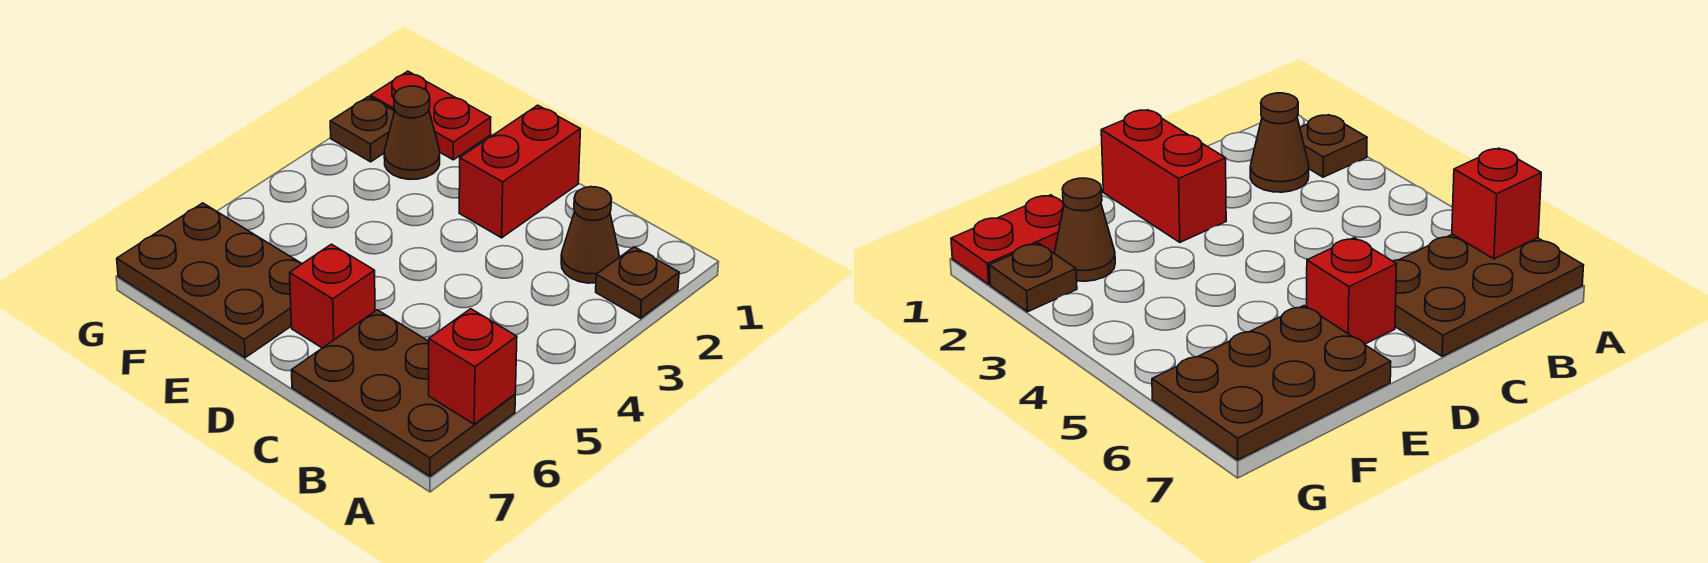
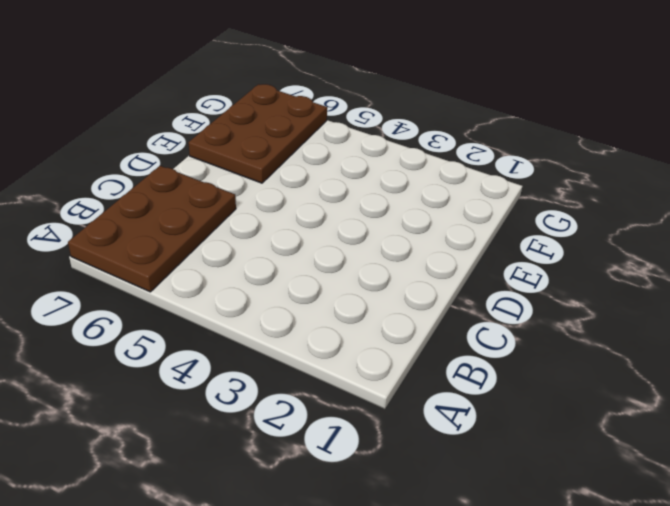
none -> brown plate A2 level 1
none -> brown cone B2 level 1

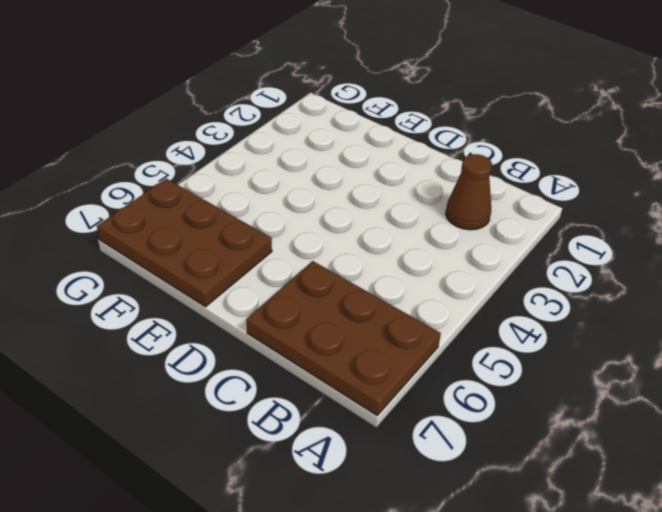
none -> brown plate A2 level 1
none -> red brick D1:D2 level 1

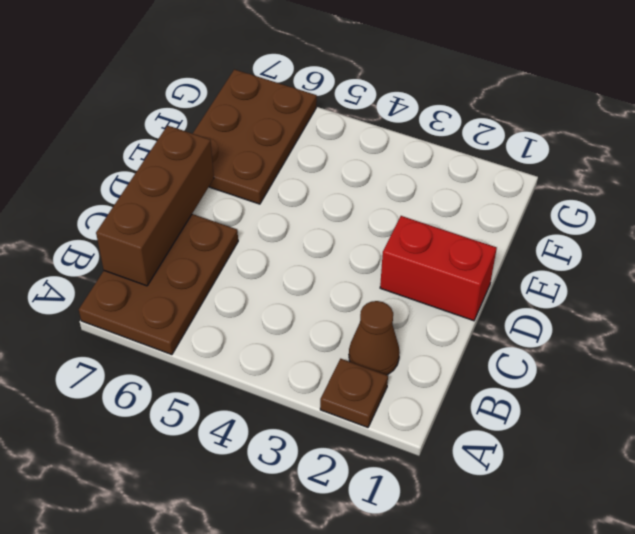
brown brick B7:D7 level 2 -> none
none -> red brick D6 level 1
none -> red plate F1:G1 level 1

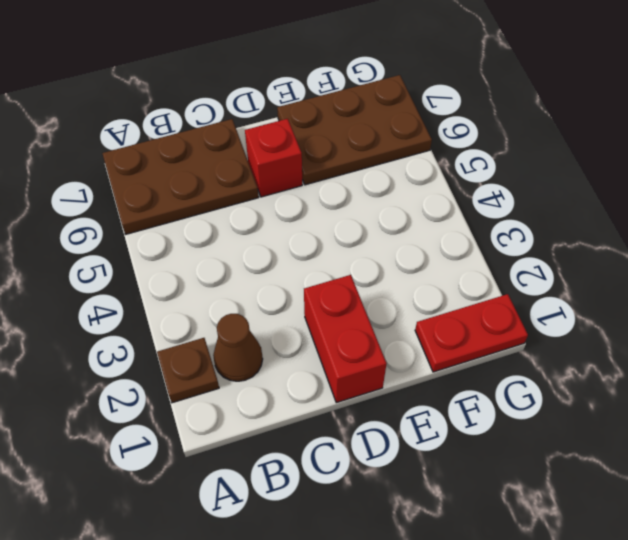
none -> brown cone F2 level 1
none -> brown plate G2 level 1

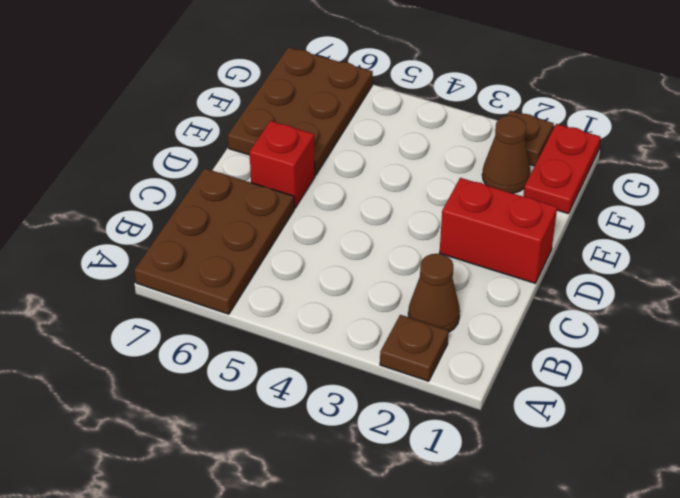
none -> red brick A6 level 2

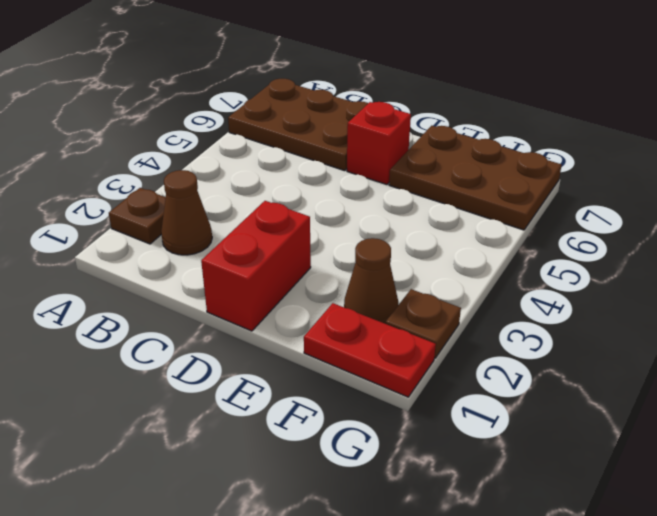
none -> red brick A6 level 2

